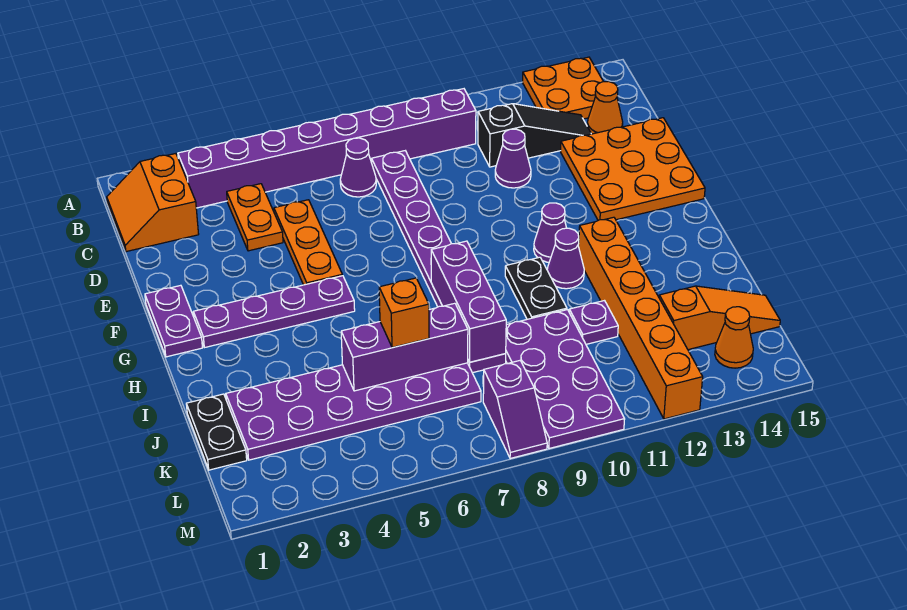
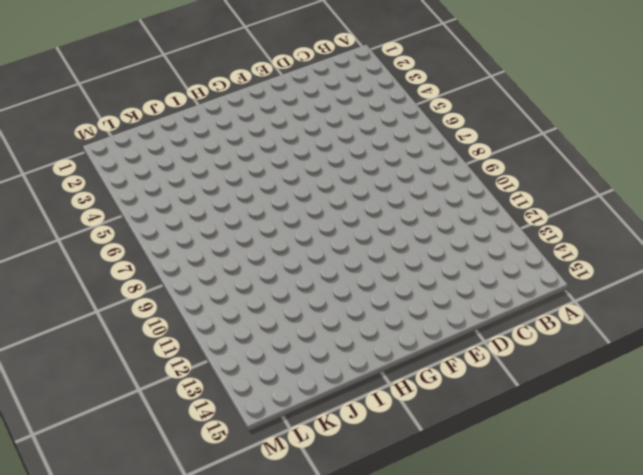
none -> orange plate A13:B14 level 1
none -> orange slope B1:C2 level 1 top 2
none -> purple brick B3:B10 level 1

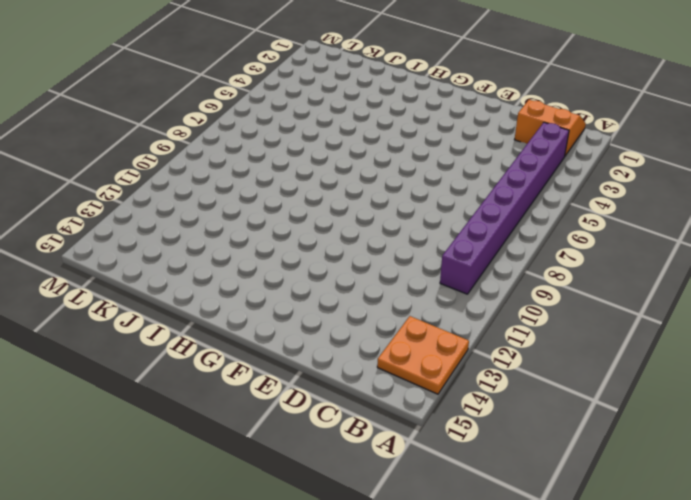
none -> orange plate C4:D4 level 1
none -> purple cone C7 level 1
none -> purple plate C8:J8 level 1

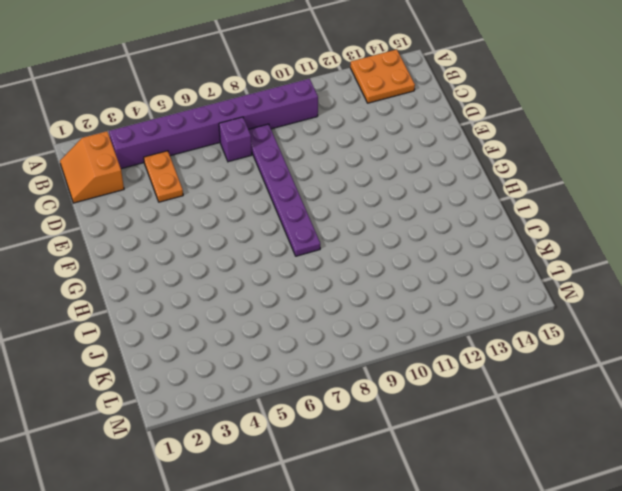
purple brick C7 level 1 -> purple cone C7 level 1
purple plate C8:H8 level 1 -> purple plate C8:J8 level 1
none -> black slope C11:C13 level 1 top 11
none -> orange cone C14 level 1
none -> orange plate D5:F5 level 1

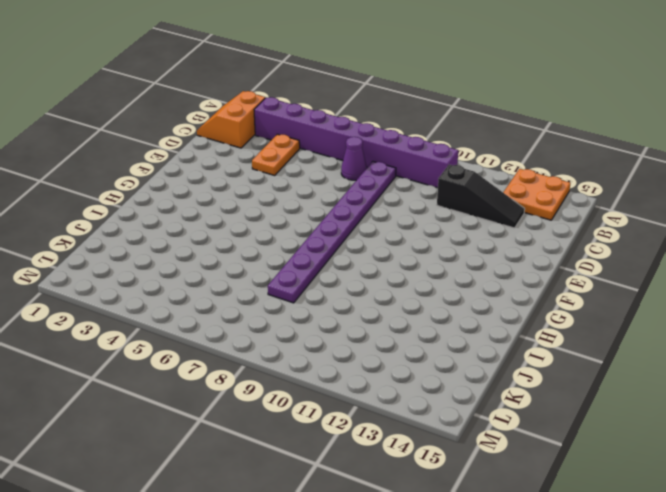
none -> orange cone C14 level 1
none -> orange plate D5:F5 level 1
none -> purple cone D11 level 1

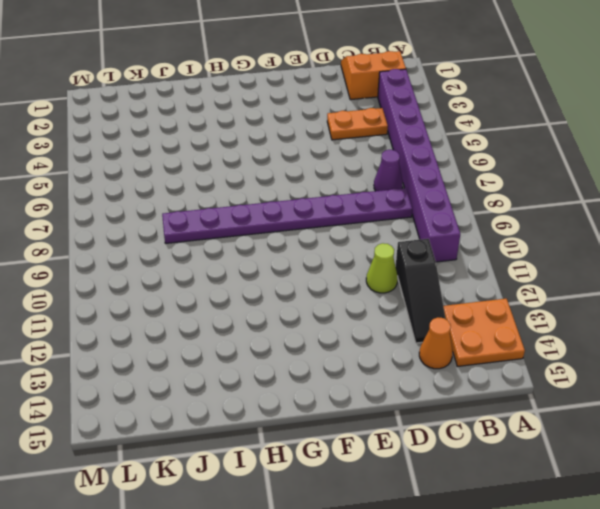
lime cone D11 level 1 -> purple cone D11 level 1
none -> orange plate D5:F5 level 1
none -> orange plate D13:F15 level 1
none -> purple plate F1:G1 level 1

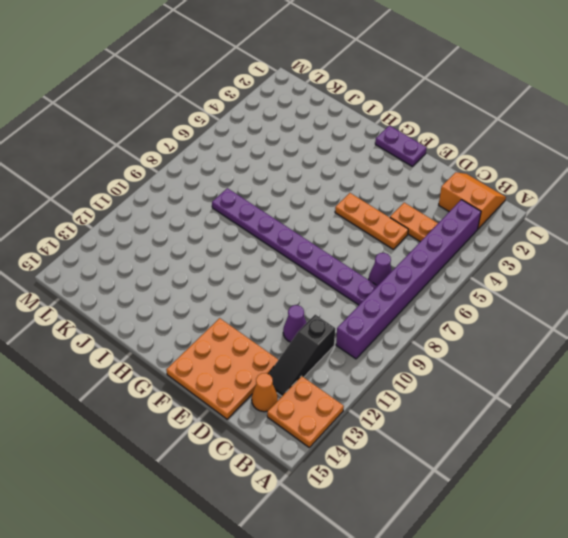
none -> purple plate G2:G5 level 1
none -> purple cone G11 level 1
none -> black plate H10:I10 level 1

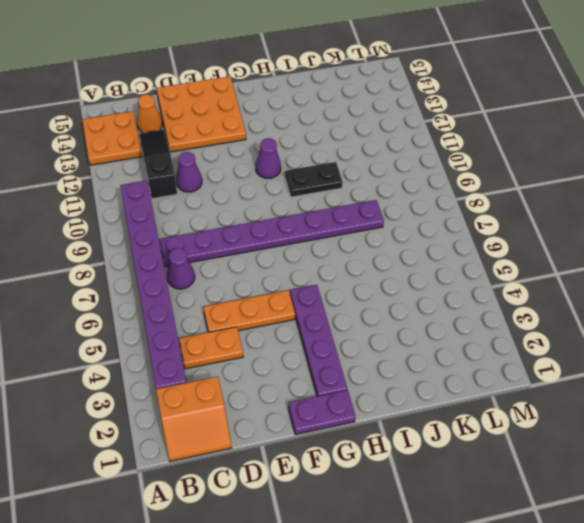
none -> purple cone H11 level 1
none -> orange brick H12:M12 level 1
none -> black plate J1:K1 level 1

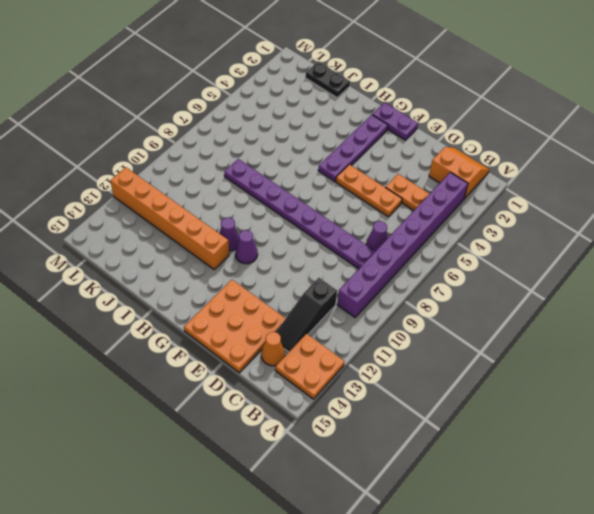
none -> purple cone D11 level 1
none -> black plate H10:I10 level 1
none -> purple plate J2:K7 level 1

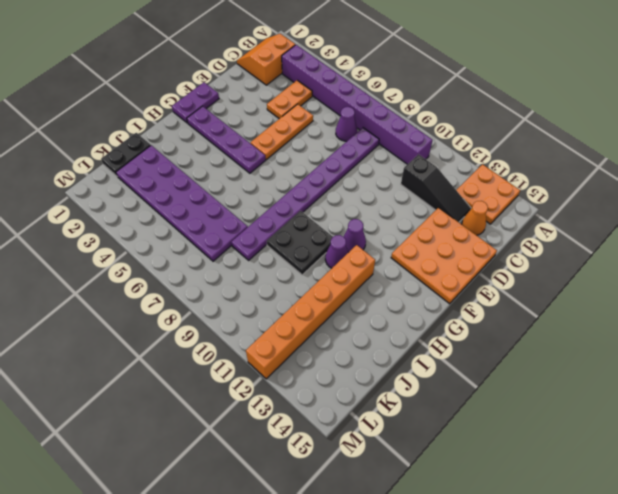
black plate H9:I10 level 1 -> black plate H10:I10 level 1
none -> purple cone D11 level 1
none -> purple plate J9:M10 level 1
none -> purple plate J11 level 1

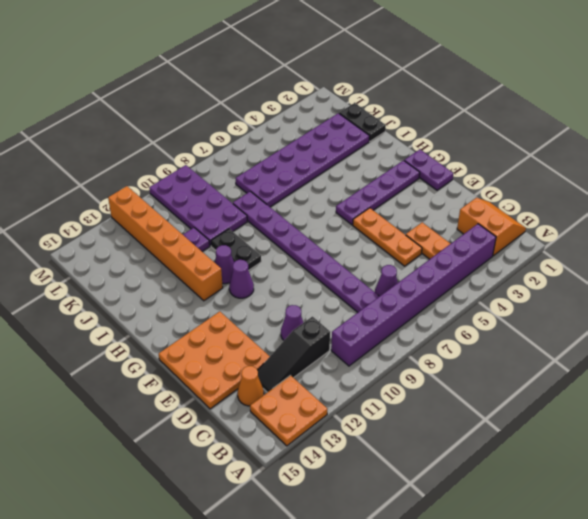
none -> orange slope K13:K15 level 1 top 13
none -> purple slope L8:M8 level 1 top L
none -> orange cone L14 level 1

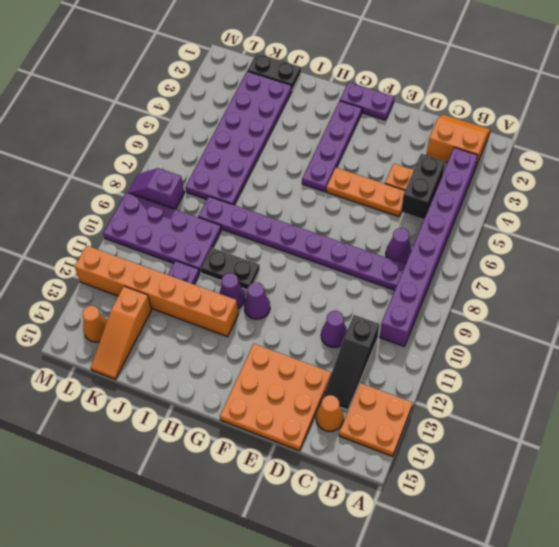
black brick C4:C5 level 2 -> none
none -> purple brick H8:J8 level 2
none -> purple brick J5:J7 level 2
none -> orange brick J6 level 3

